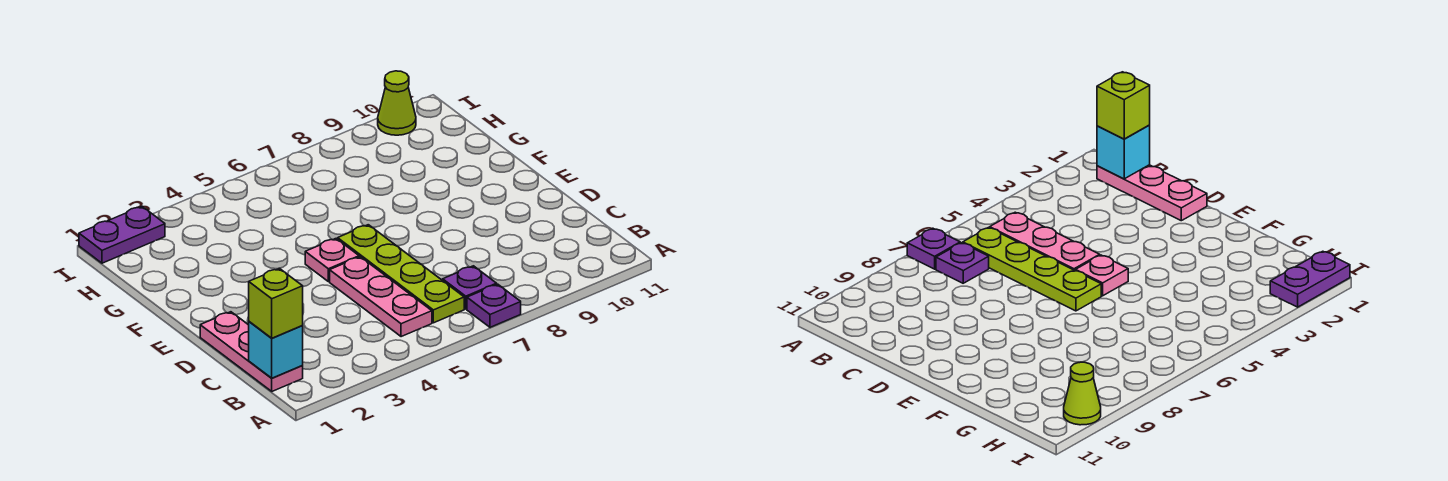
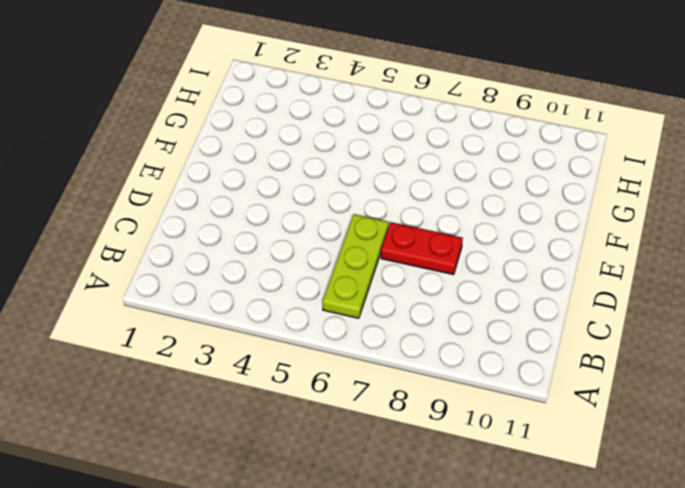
lime plate B6:D6 level 1 -> lime plate B6:E6 level 1
red plate D7:D8 level 1 -> none
none -> purple plate A7 level 1
none -> pink plate B1:D1 level 1

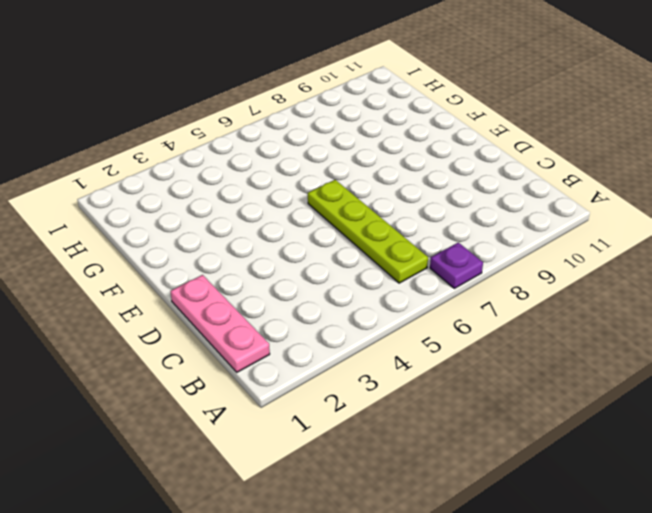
none -> pink plate B5:D5 level 1
none -> purple plate B7 level 1

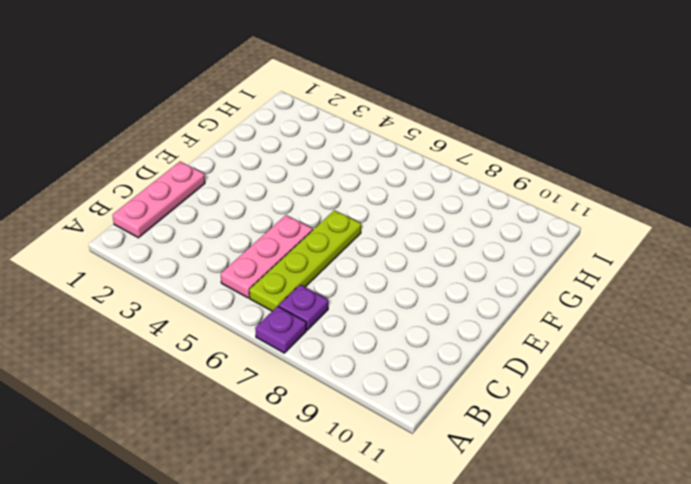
none -> pink plate E5 level 1
none -> purple plate I1:I2 level 1

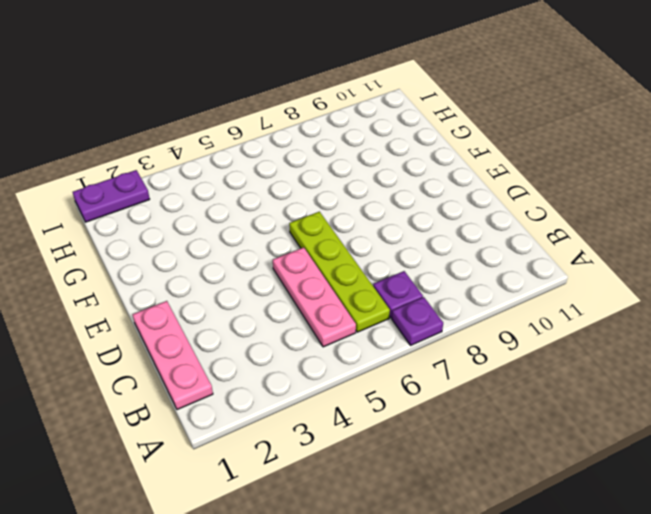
none -> pink plate E5 level 1
none -> lime cone I10 level 1

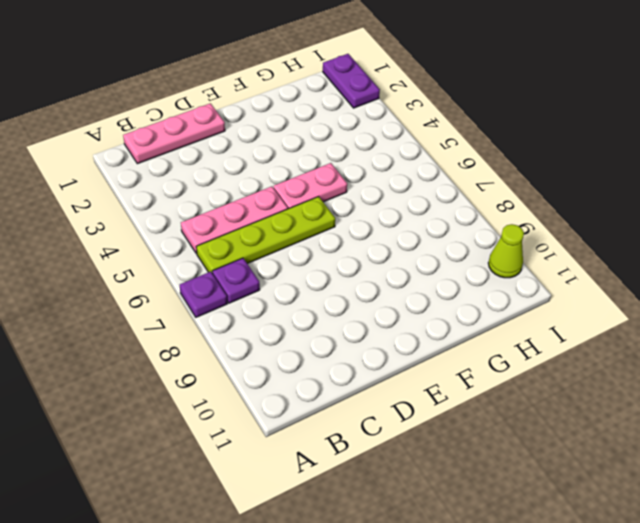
pink plate E5:F5 level 1 -> pink plate E5 level 1
none -> cyan brick B1 level 2
none -> lime brick B1 level 3

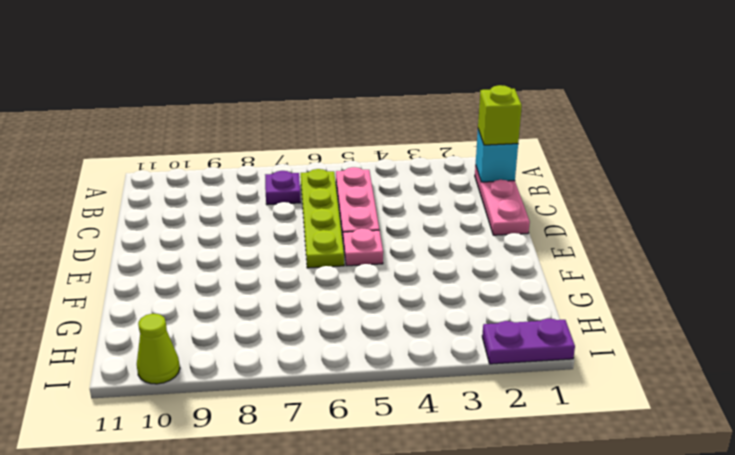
none -> purple plate A7 level 1

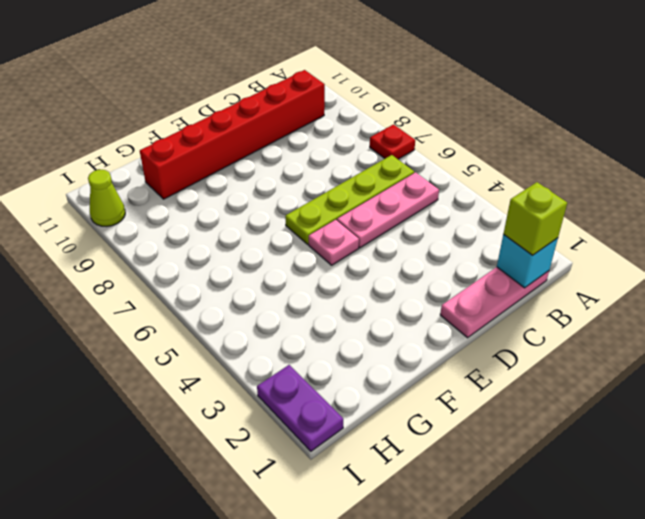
red plate A7 level 1 -> purple plate A7 level 1
red brick B10:G10 level 1 -> none
none -> purple plate B7 level 1

